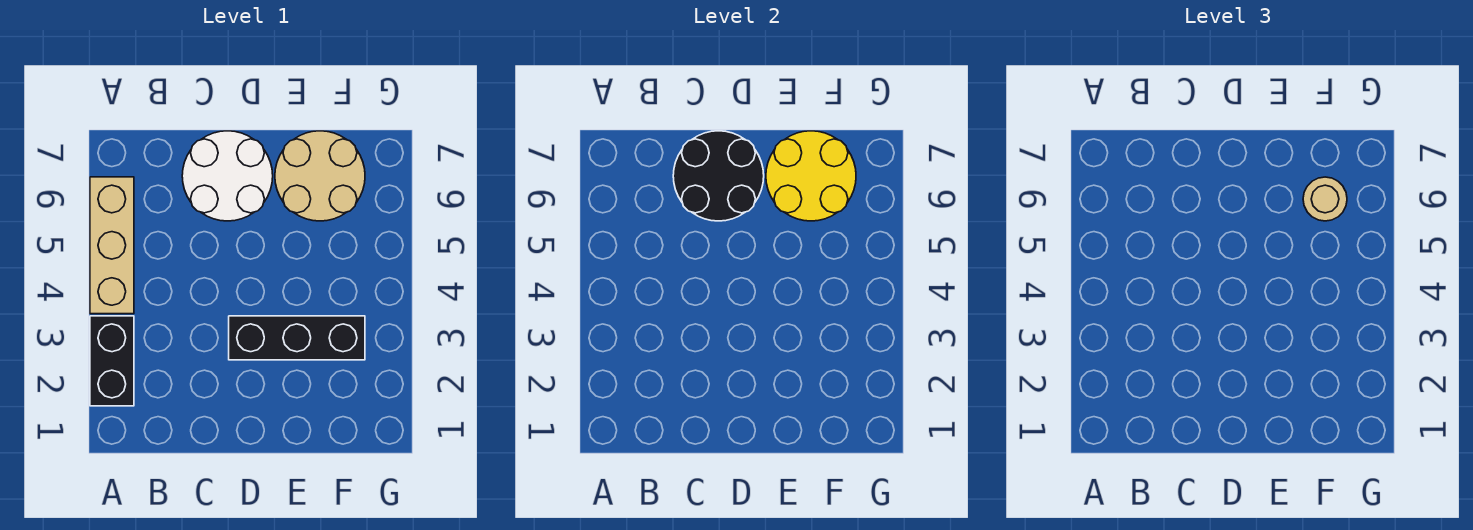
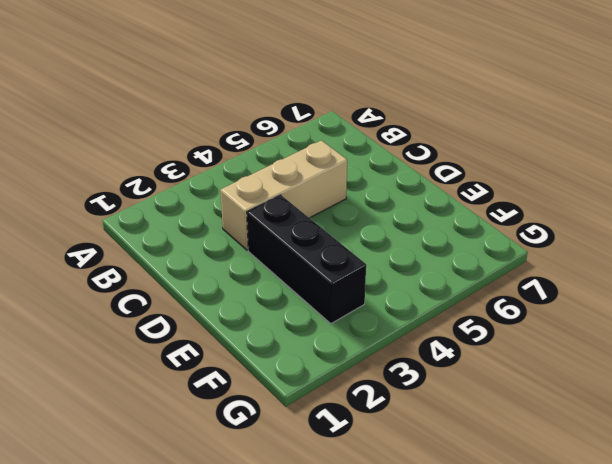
tan brick C3:C5 level 1 -> tan brick A4:A6 level 1
none -> black brick A2:A3 level 1
none -> white round brick C6:D7 level 1

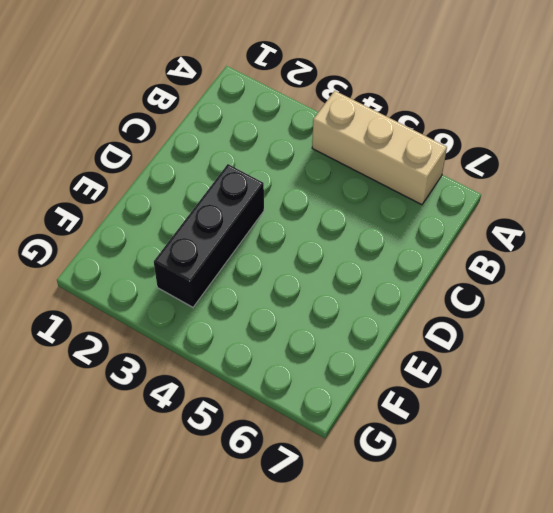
none -> black brick A2:A3 level 1
none -> white round brick C6:D7 level 1

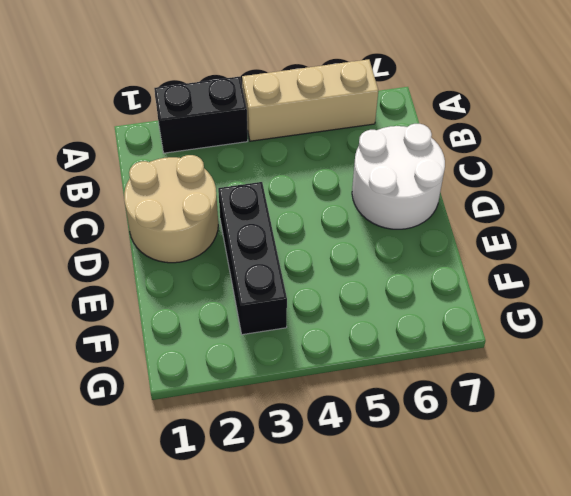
tan round brick C1:D2 level 1 -> tan round brick E6:F7 level 1
none -> black round brick C6:D7 level 2
none -> yellow round brick E6:F7 level 2

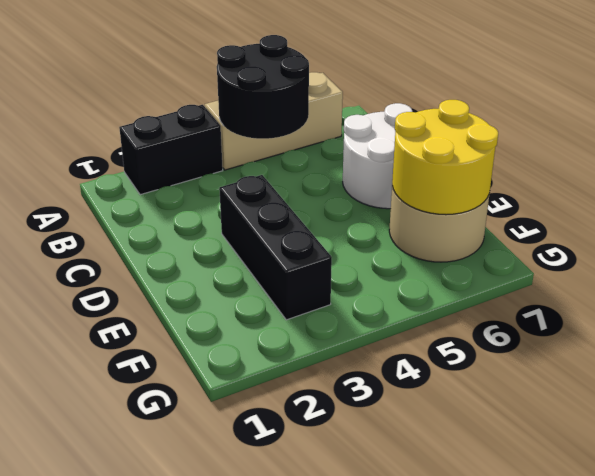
black round brick A4:B5 level 2 -> black round brick C6:D7 level 2
none -> tan round brick F6 level 3

